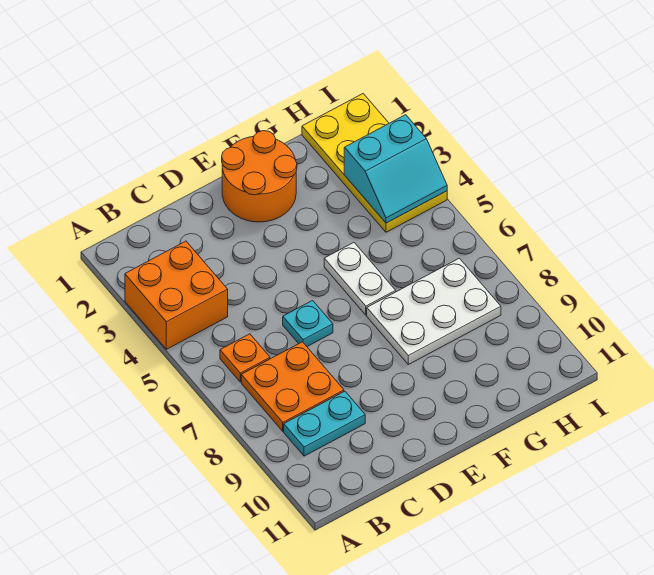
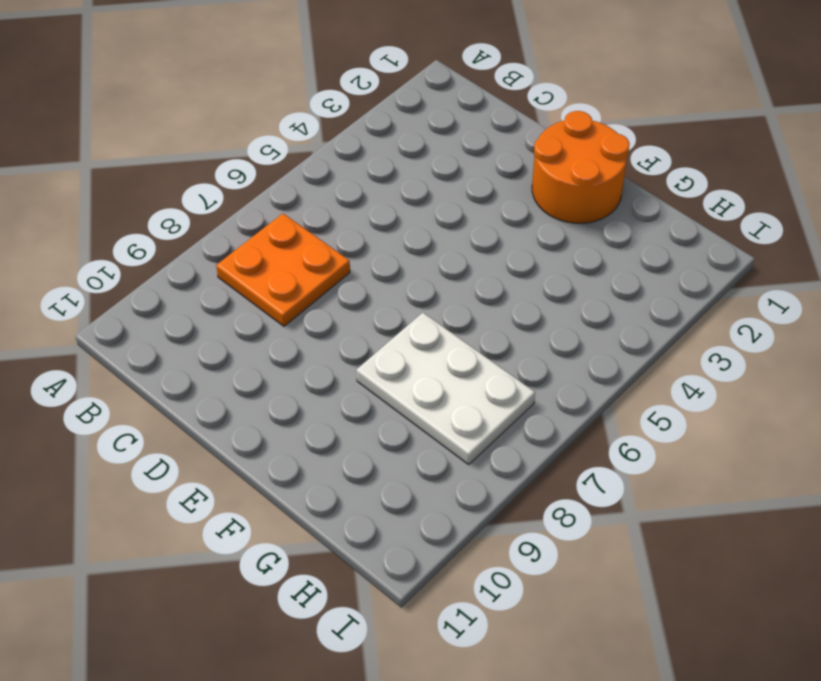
none -> orange brick A3:B4 level 1
none -> orange plate B6 level 1

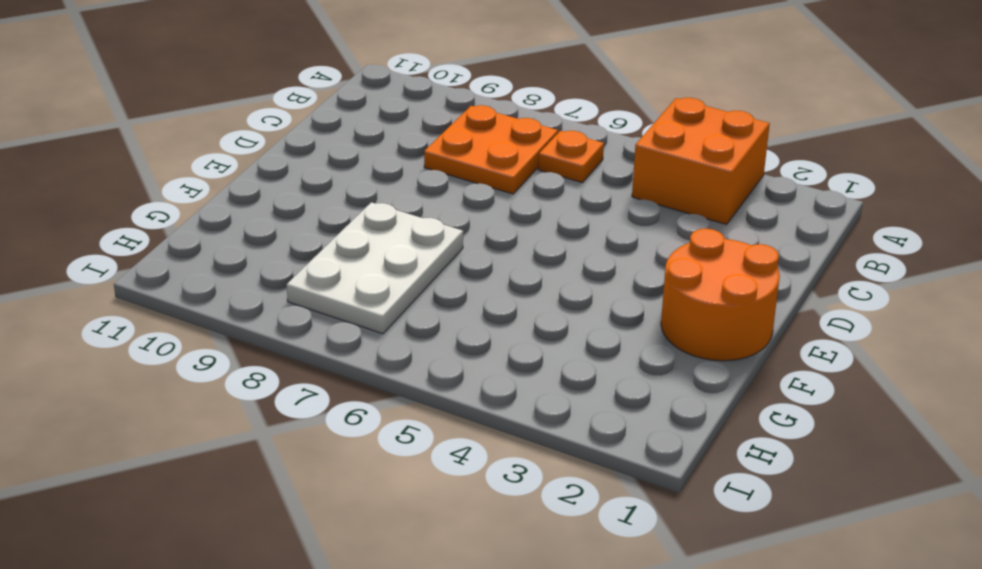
none -> cyan plate B9:C9 level 1
none -> cyan plate D6 level 1

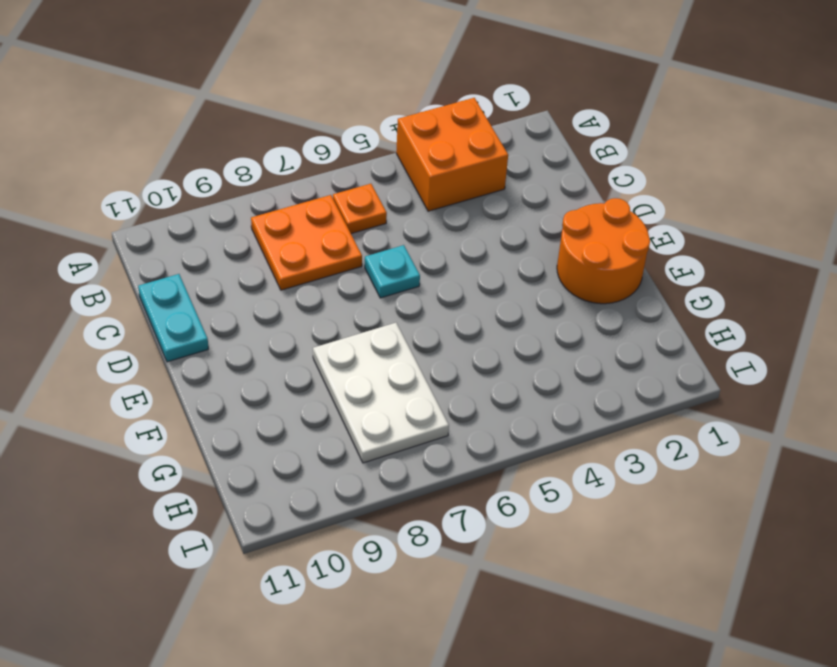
cyan plate C11:D11 level 1 -> cyan plate B9:C9 level 1
none -> white plate F5:F6 level 1
none -> yellow plate H1:I4 level 1

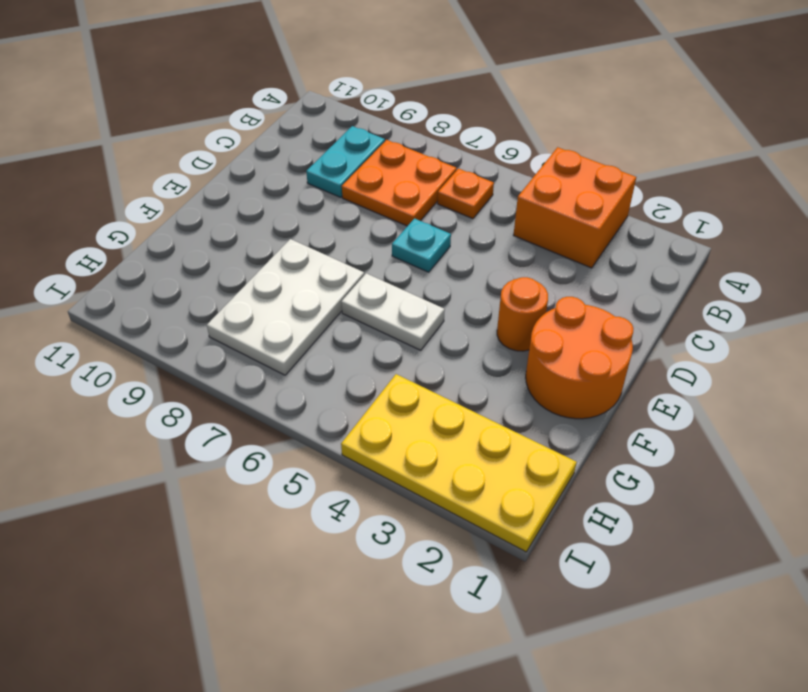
orange round brick E3 level 1 -> none
none -> cyan slope H3:I4 level 2 top 3

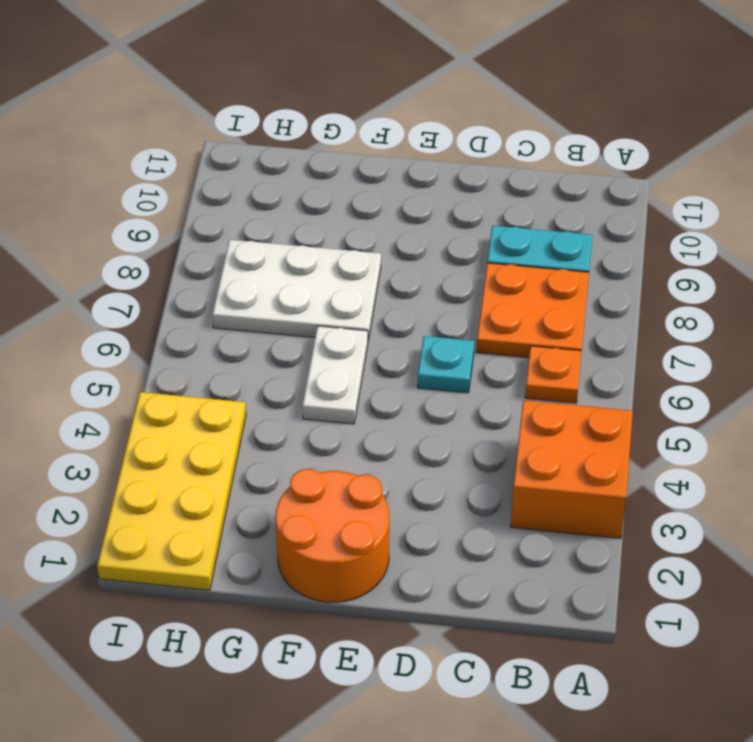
none -> cyan slope H3:I4 level 2 top 3

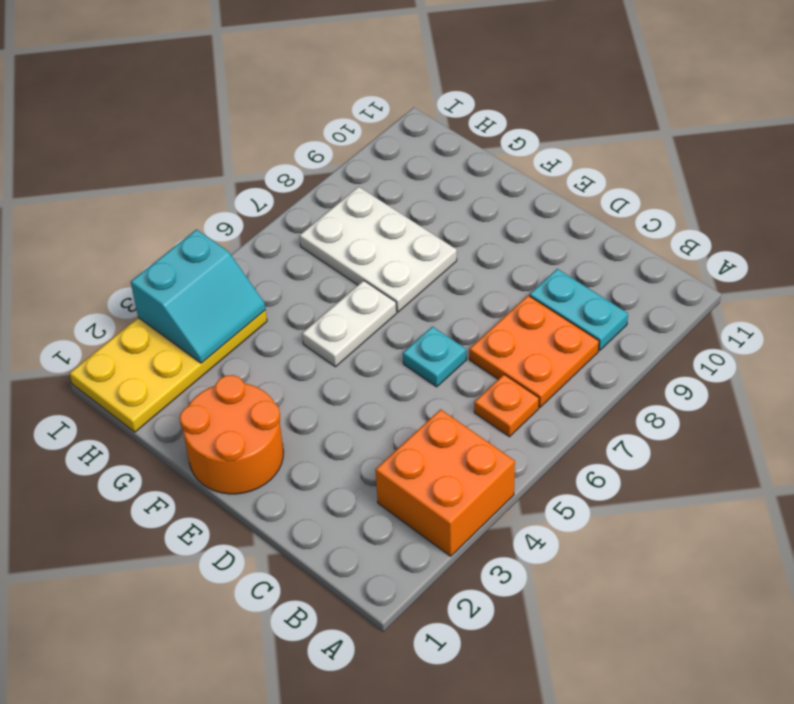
cyan slope H3:I4 level 2 top I -> cyan slope H3:I4 level 2 top 3

